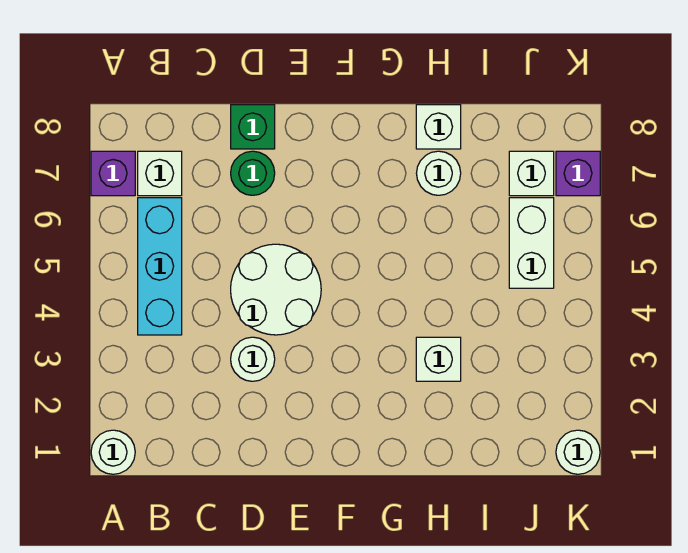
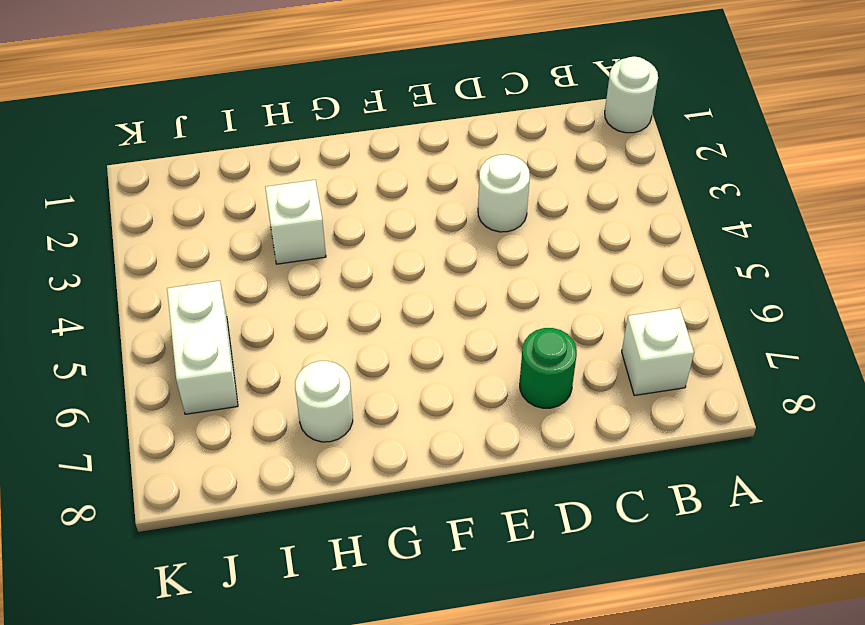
none -> purple brick A7 level 1
none -> cyan brick B4:B6 level 1
none -> white round brick D4:E5 level 1

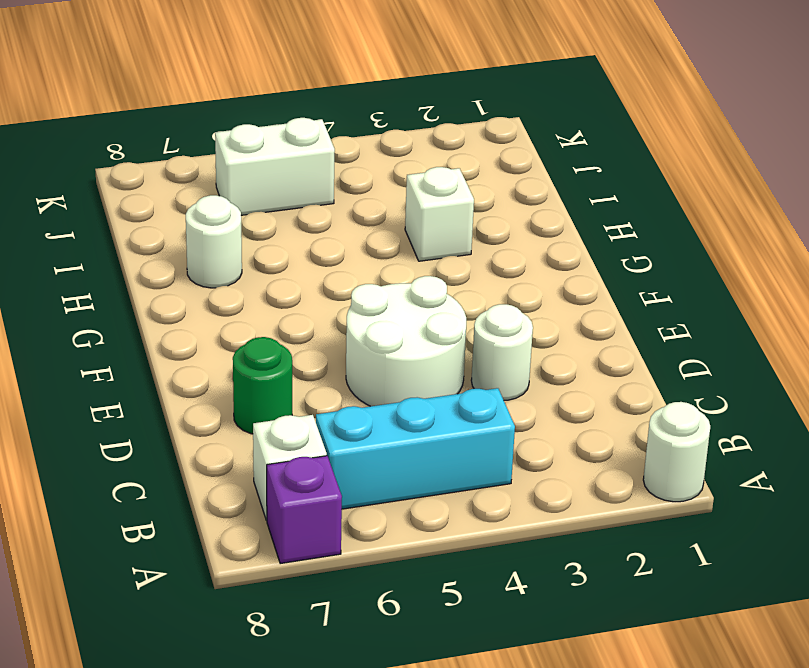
none -> green brick D8 level 1
none -> white brick H8 level 1
none -> white brick J7 level 1

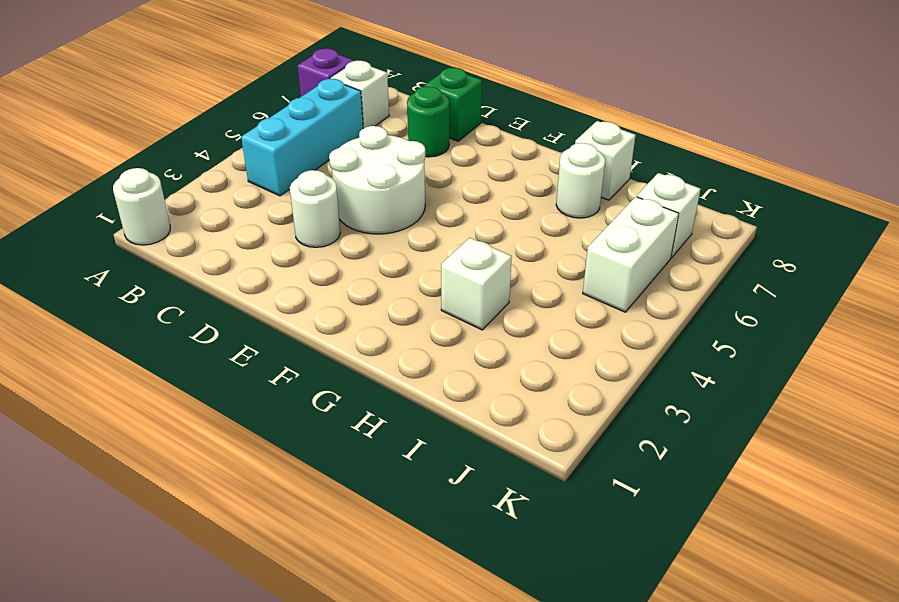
none -> white round brick K1 level 1
none -> purple brick K7 level 1

